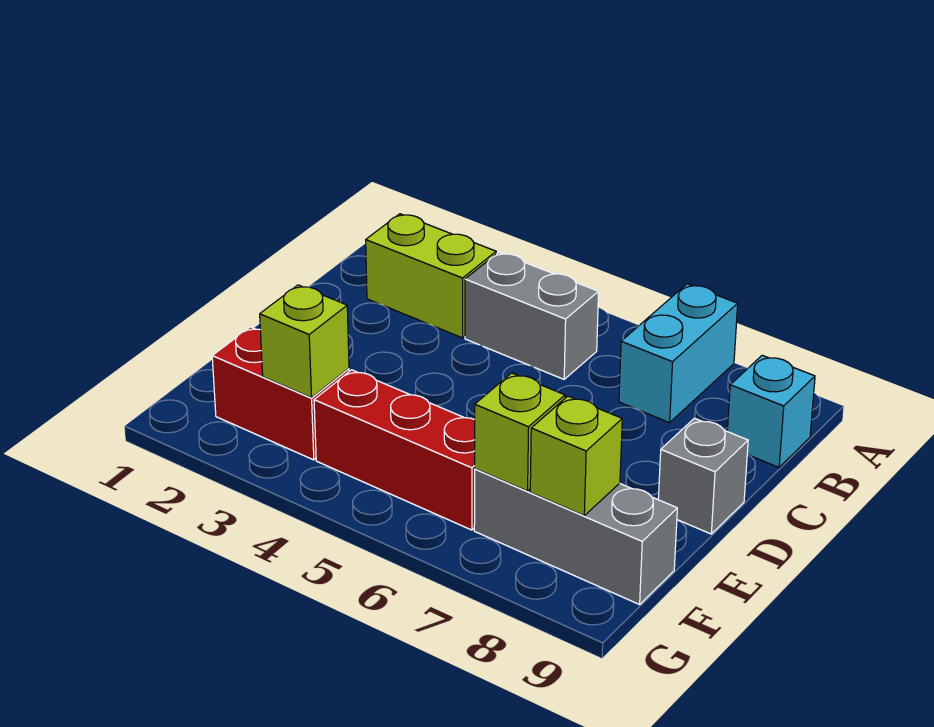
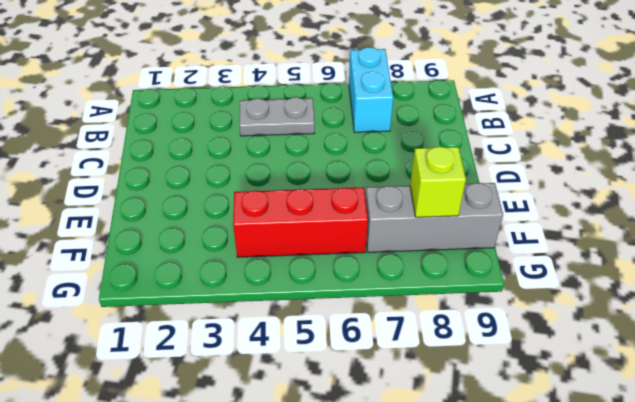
grey plate B4:B5 level 1 -> grey brick B4:B5 level 1
none -> lime brick B2:B3 level 1
none -> cyan brick B9 level 1

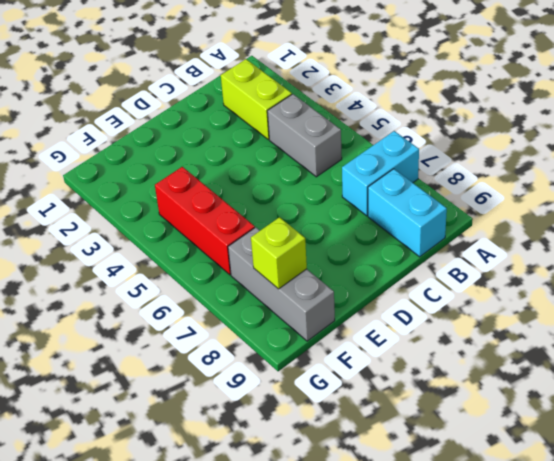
cyan brick B8:B9 level 1 -> cyan brick B9 level 1
none -> grey brick D9 level 1
none -> red brick F2:F3 level 1

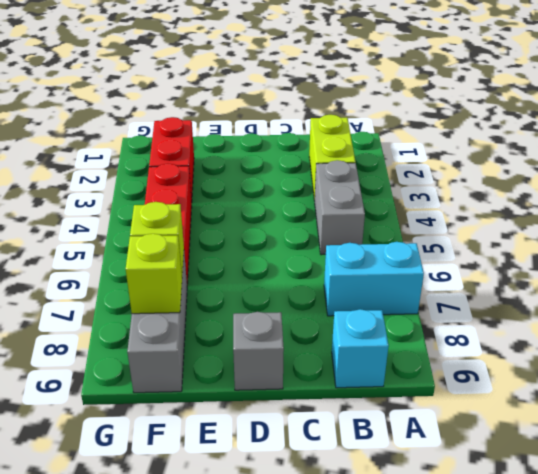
none -> lime brick F3 level 2

